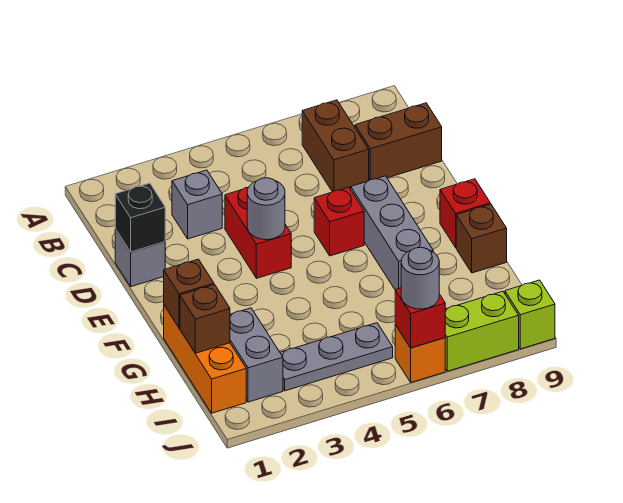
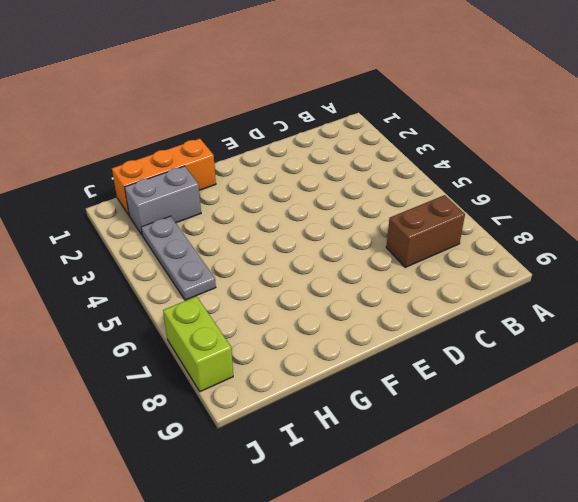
none -> grey brick C3 level 1
none -> brown brick C8:C9 level 1
none -> grey brick D1 level 1

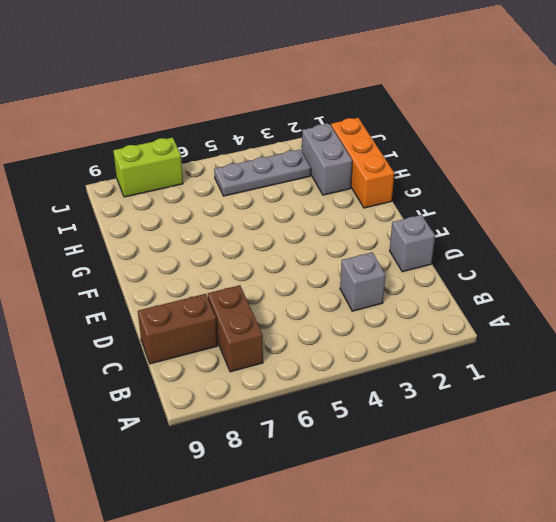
none -> red brick D4:E4 level 1
none -> red brick E6 level 1
none -> grey brick E7:G7 level 1

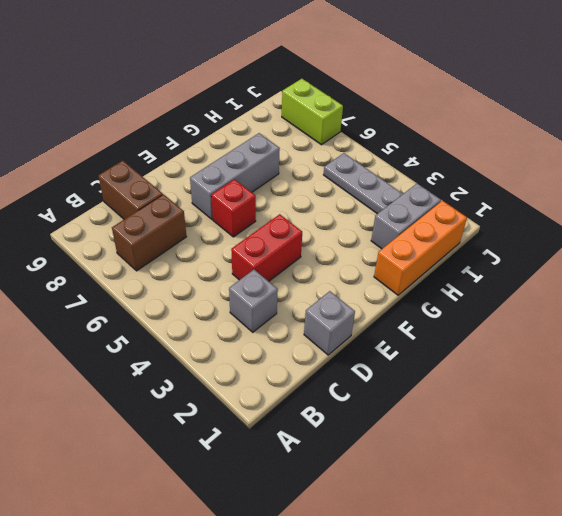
none -> red brick F9 level 1
none -> brown brick G9 level 1
none -> orange brick J6 level 1

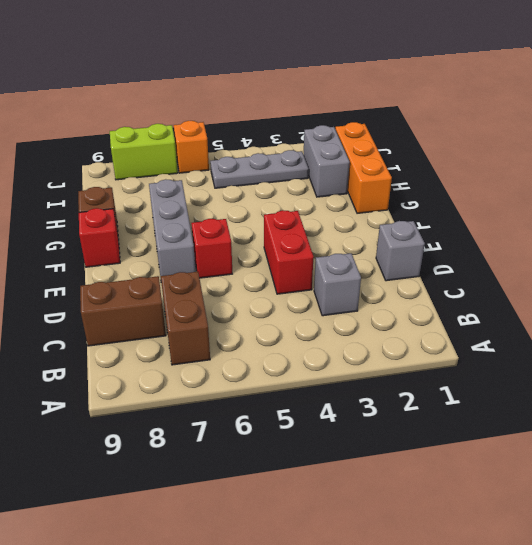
none -> lime brick J9 level 1
none -> black brick D1 level 2
none -> grey round brick E4 level 2

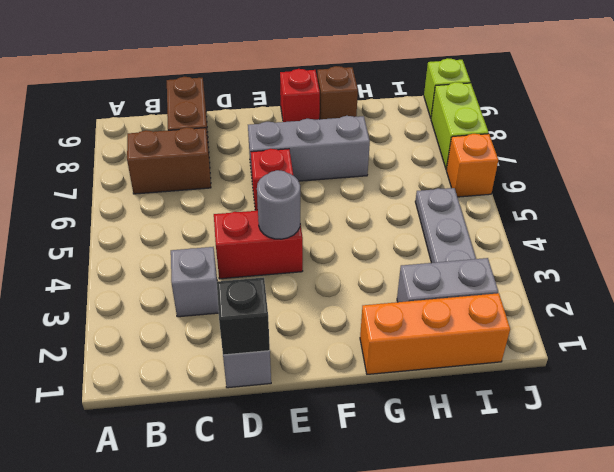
none -> brown brick G1 level 2
none -> brown brick H1 level 2
none -> red brick J6 level 2

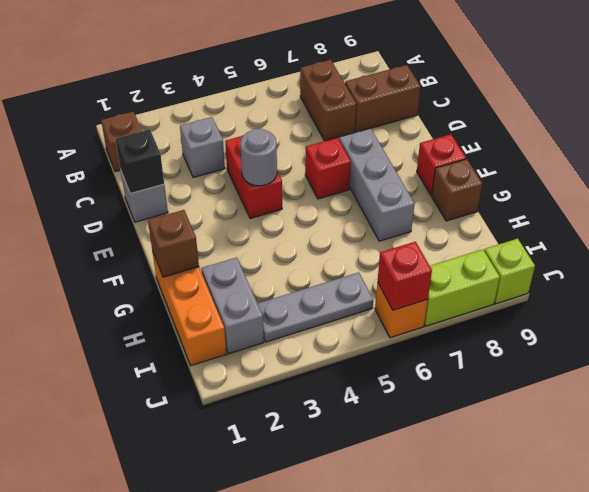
brown brick B1 level 1 -> brown brick H1 level 2
none -> grey round brick J6 level 3

